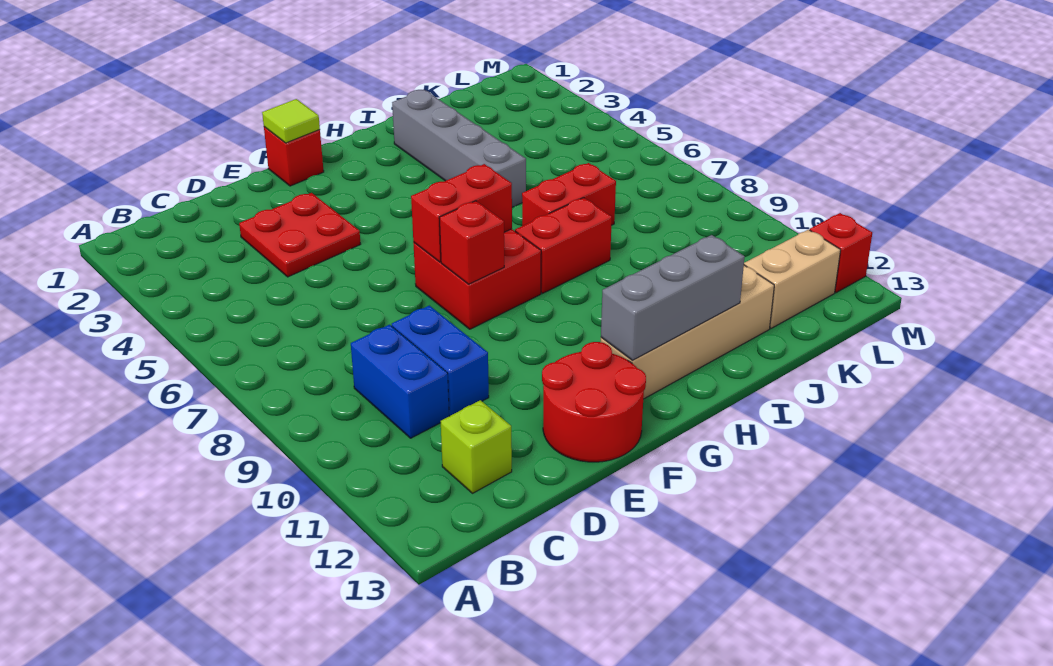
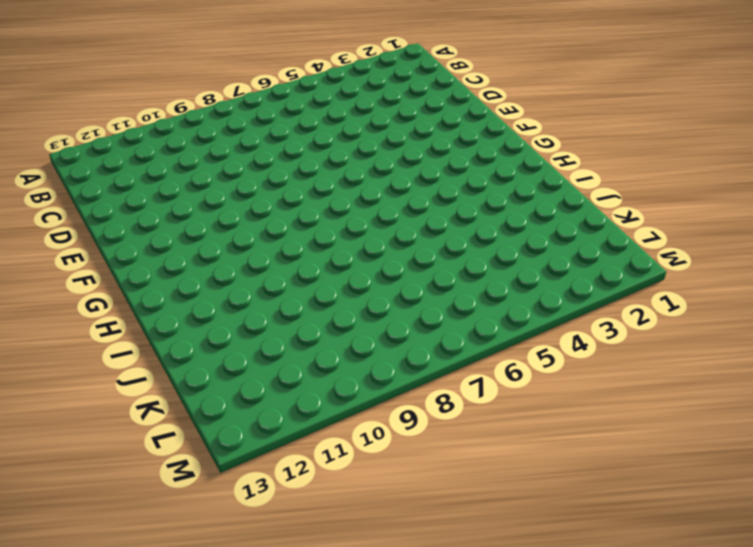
none -> blue brick C9:C10 level 1
none -> lime brick C12 level 1
none -> red plate D3:E4 level 1

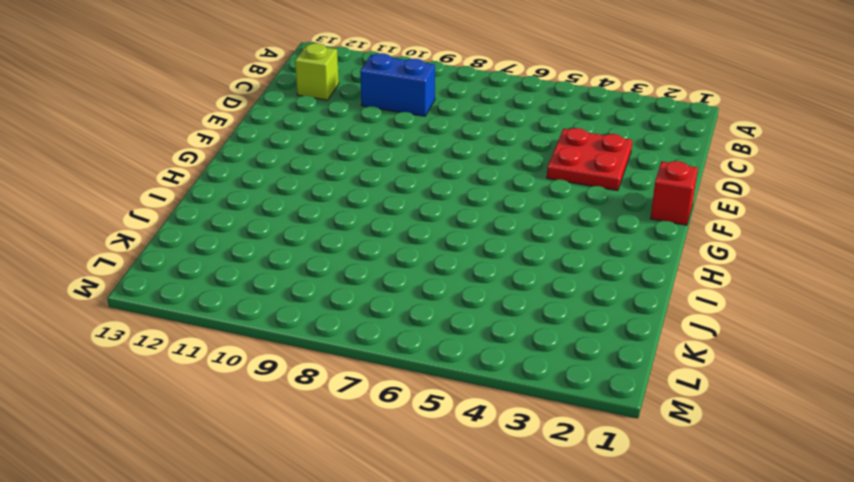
none -> blue brick D9:D10 level 1
none -> red round brick E12:F13 level 1
none -> red brick F7:G8 level 1

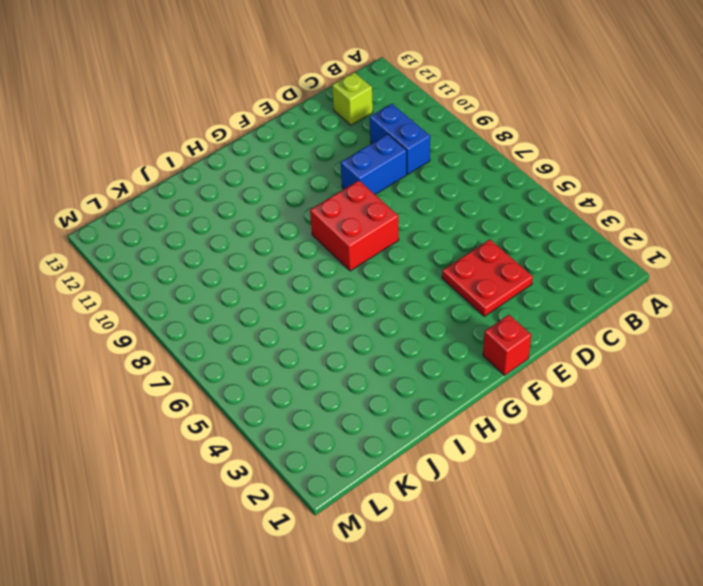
blue brick D9:E9 level 1 -> blue brick D9:D10 level 1
none -> red round brick E12:F13 level 1
none -> tan brick G12:J12 level 1
none -> red brick H8:I8 level 1

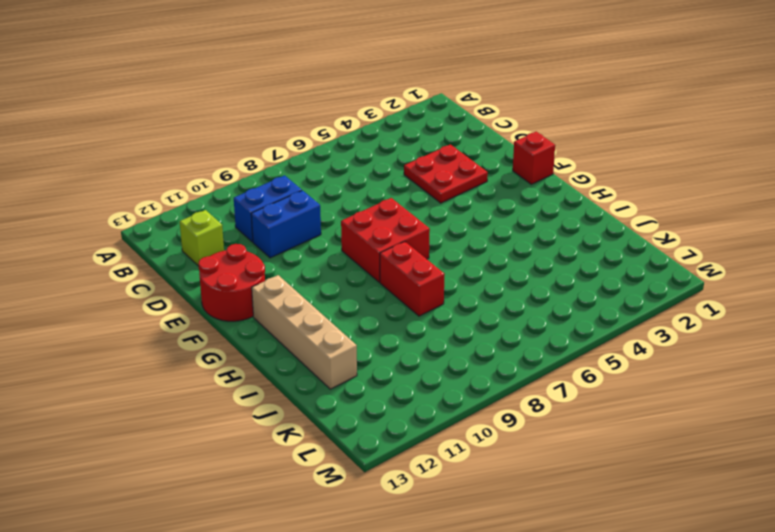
none -> grey brick I2:I5 level 1
none -> red brick I7:J7 level 1
none -> tan brick K12:L12 level 1

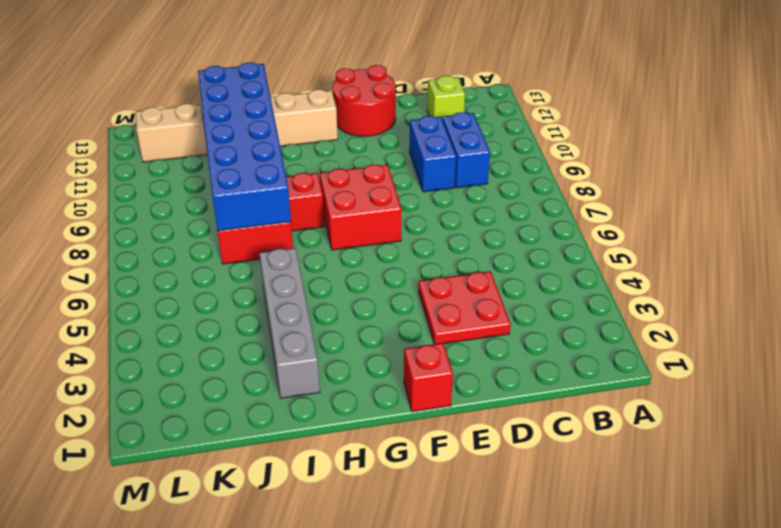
blue brick I7:J12 level 2 -> grey brick G12:I12 level 2
none -> red brick M12 level 1
none -> lime tile F1 level 2
none -> red brick F7:G7 level 2

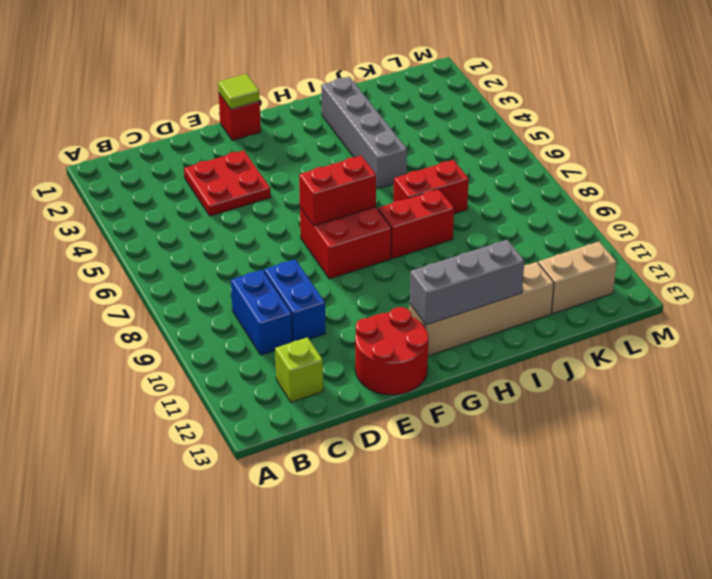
none -> red brick M12 level 1
none -> red brick F8 level 2

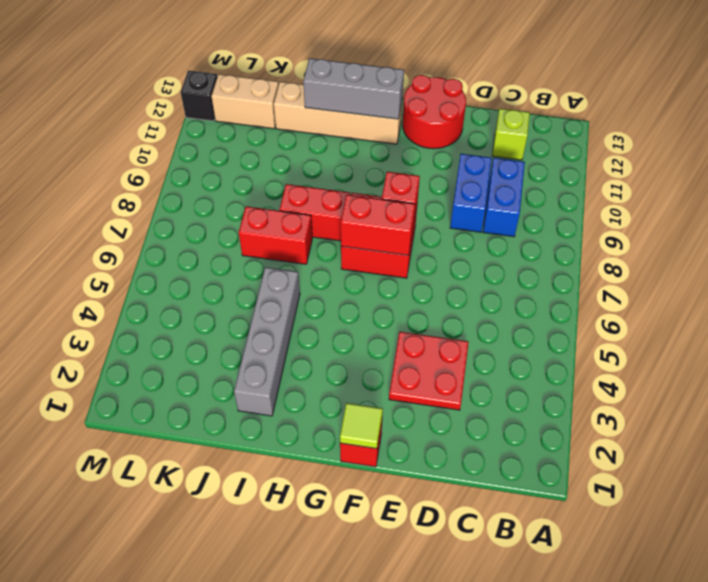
black brick M12 level 1 -> red brick M12 level 1

